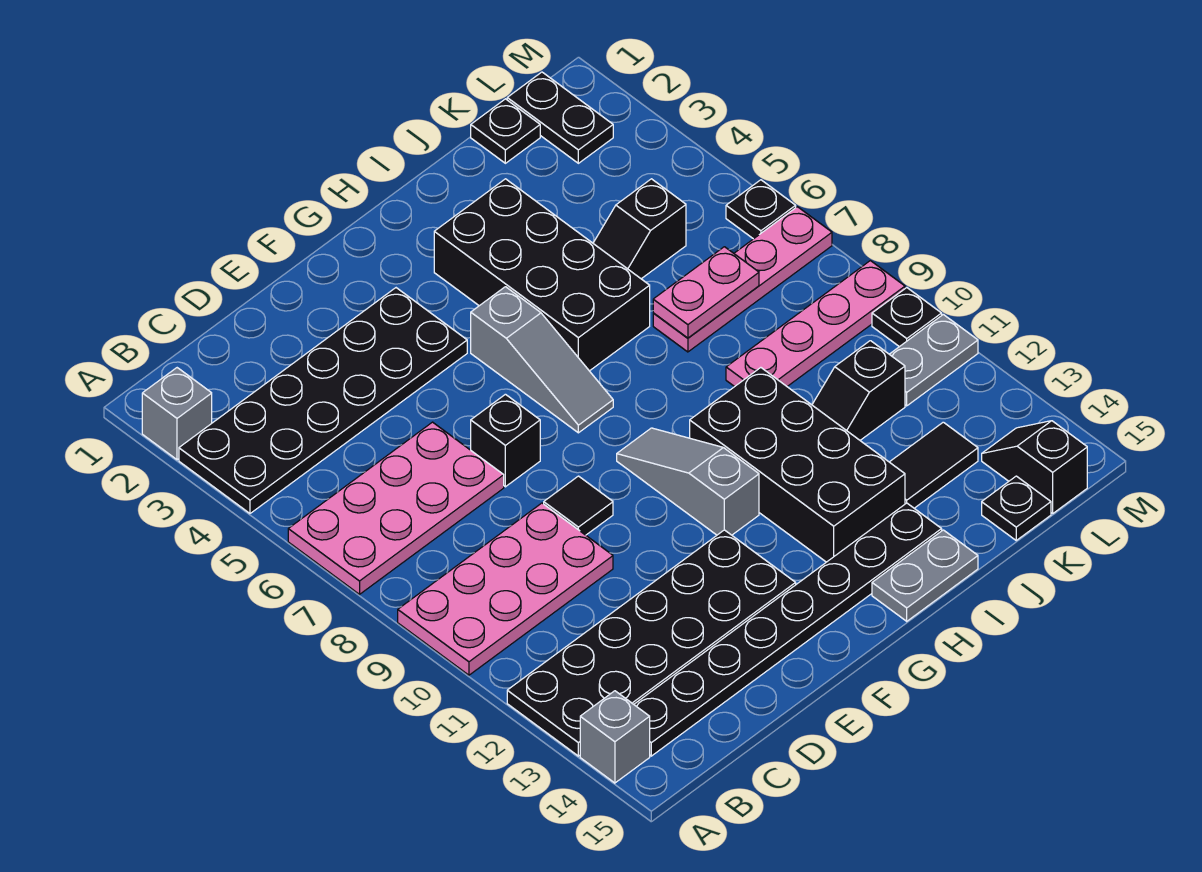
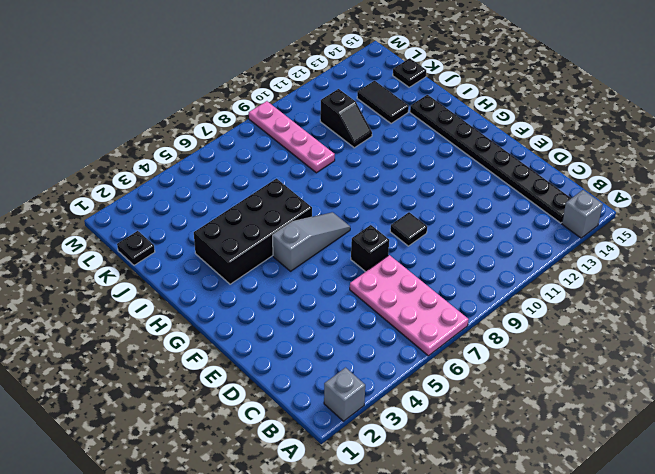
none -> black plate A3:F4 level 1
none -> pink plate A9:D10 level 1
none -> black plate A12:F13 level 1

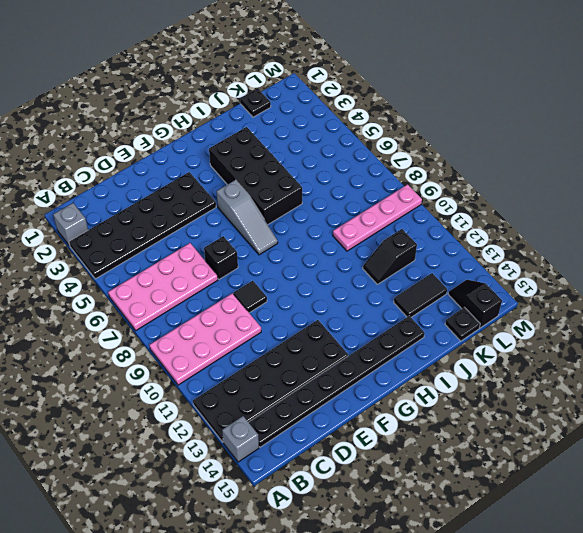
none -> grey slope G9:G11 level 1 top 11
none -> black brick H10:I13 level 1
none -> grey plate H15:I15 level 1

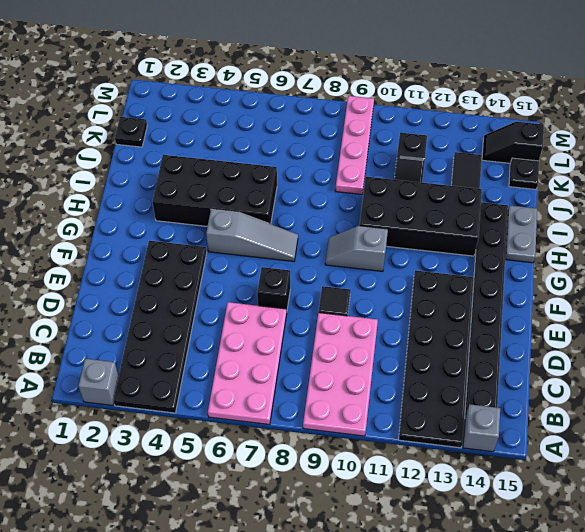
grey slope G9:G10 level 1 top 10 -> grey slope G9:G11 level 1 top 11
none -> black slope J5:K5 level 1 top K
none -> pink plate J7:M7 level 1
none -> black plate L1:L2 level 1

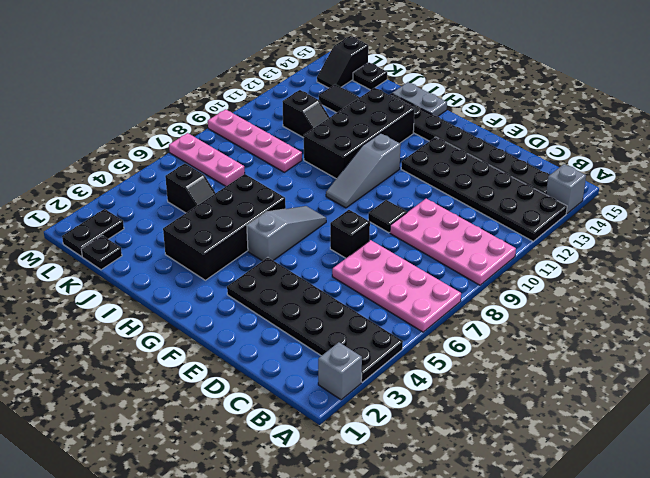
pink plate K7:M7 level 1 -> pink plate J7:M7 level 1
none -> grey plate L11:M11 level 1
none -> black plate M6 level 1
none -> black plate M10 level 1

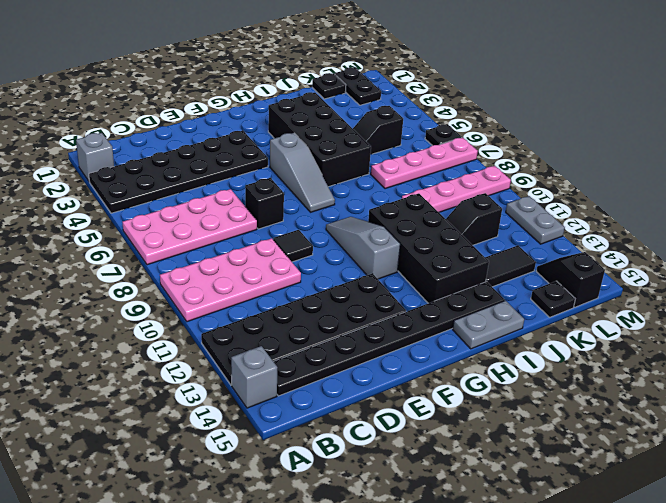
grey plate M11:M12 level 1 -> grey plate L11:M11 level 1
none -> black plate M10 level 1
none -> pink plate J7:K7 level 2

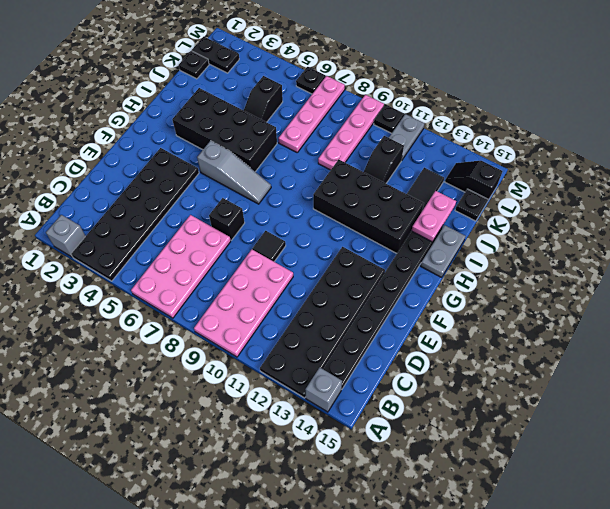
pink plate I14:J14 level 2 -> pink plate J7:K7 level 2
none -> grey slope G9:G11 level 1 top 11

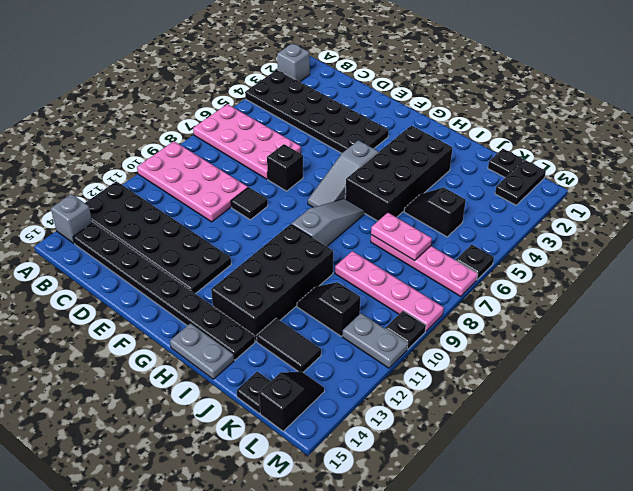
grey slope H7:H9 level 1 top 9 -> grey slope G9:G11 level 1 top 11

